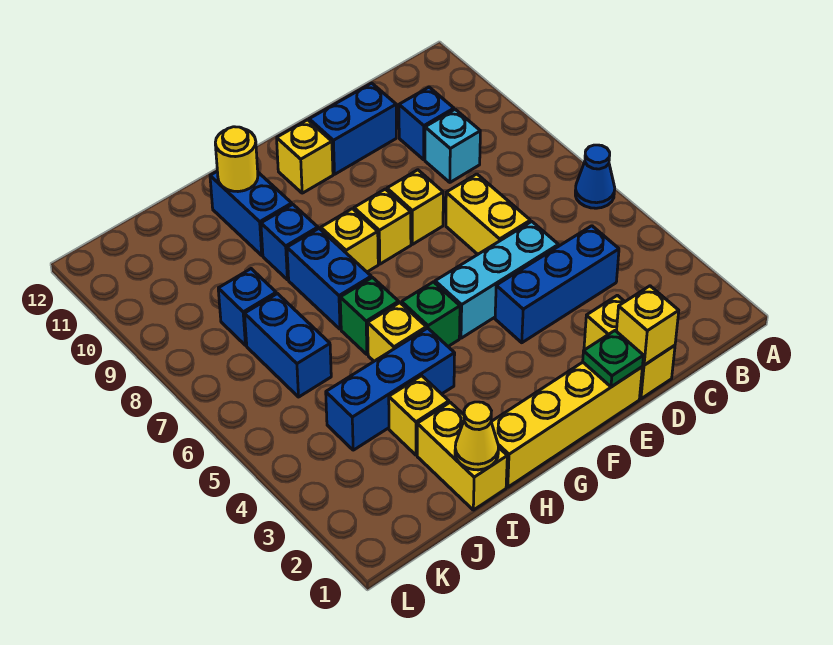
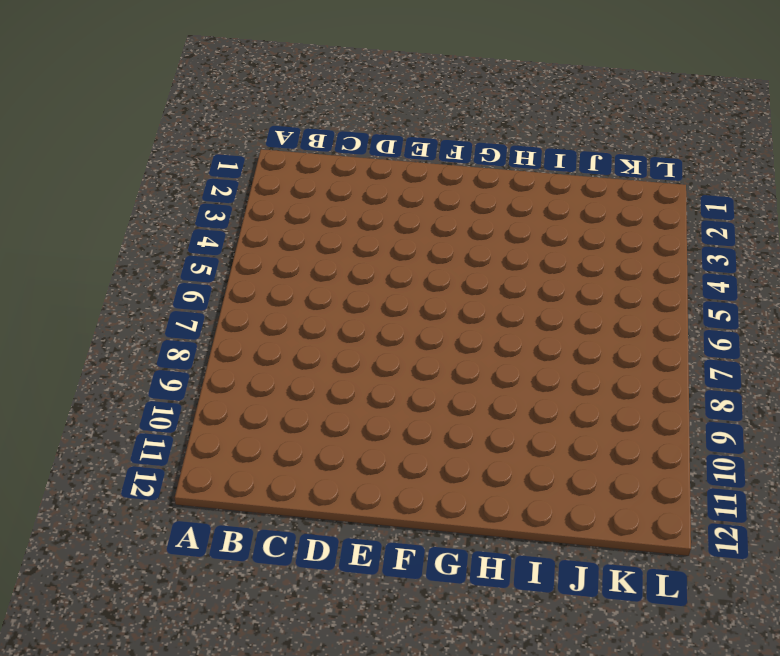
none -> blue cone A6 level 1
none -> blue brick C4:E4 level 1
none -> cyan brick C9 level 1

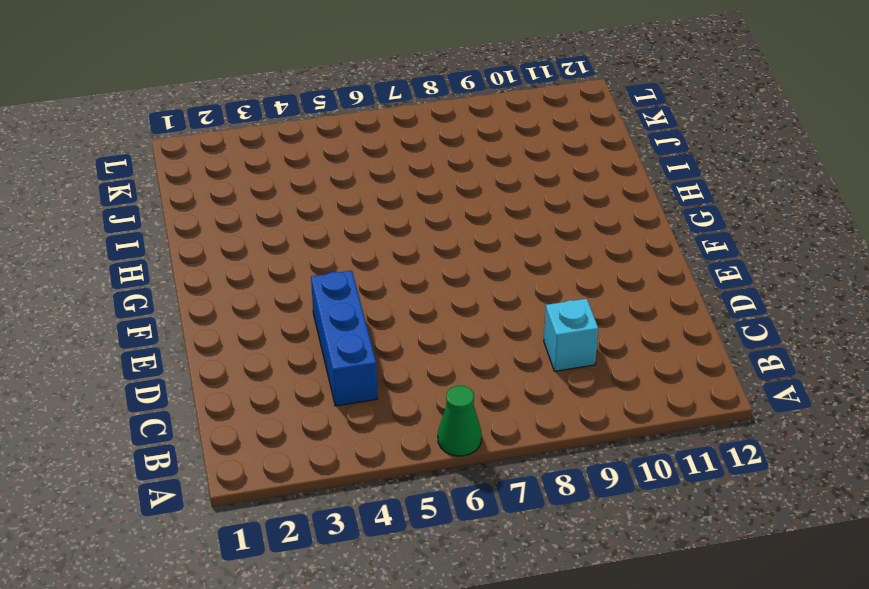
green cone A6 level 1 -> blue cone A6 level 1
none -> blue brick C10 level 1
none -> yellow brick D1:D2 level 1
none -> cyan brick D5:F5 level 1

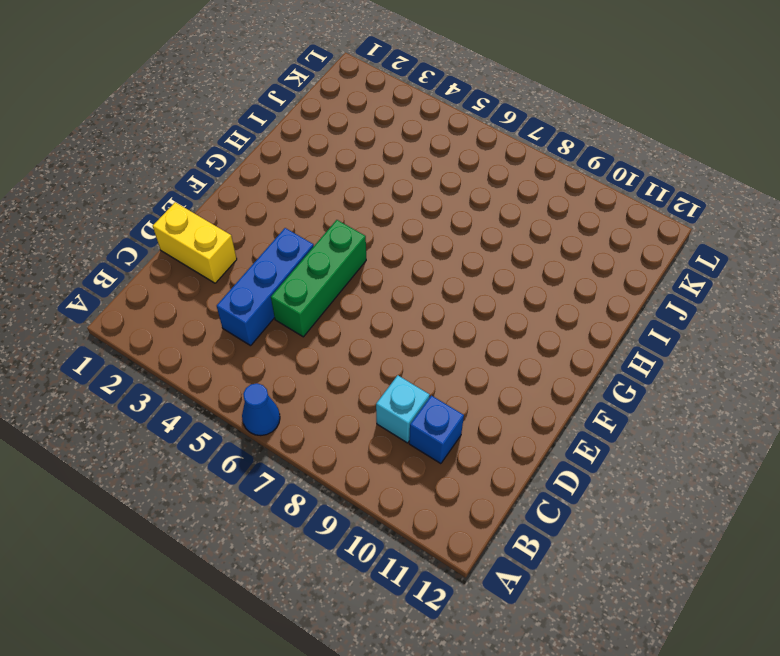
green brick D5:F5 level 1 -> cyan brick D5:F5 level 1
none -> yellow brick D6:D7 level 1
none -> blue brick D11:E11 level 1
none -> yellow brick E1:H1 level 1

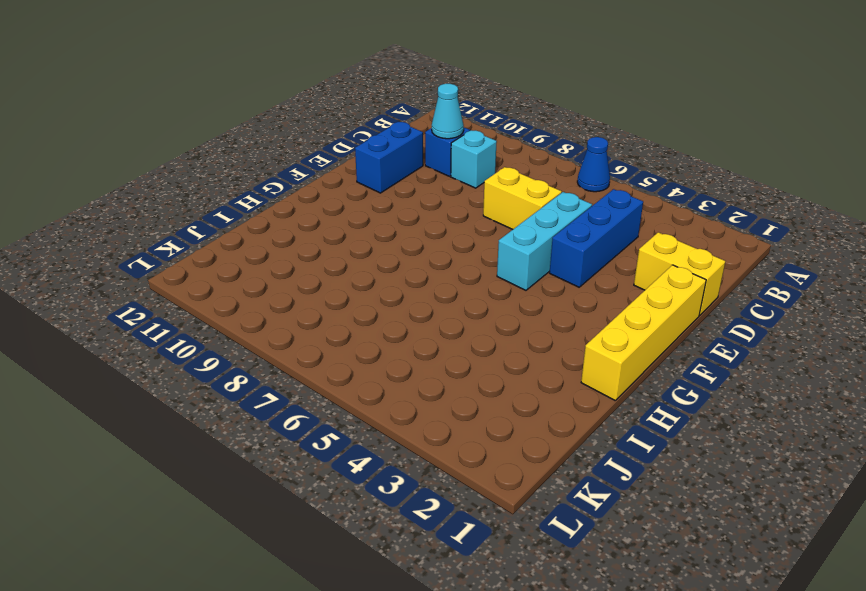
cyan cone C10 level 2 -> none
none -> yellow brick E8 level 1
none -> yellow brick F8 level 1
none -> yellow brick F11 level 1

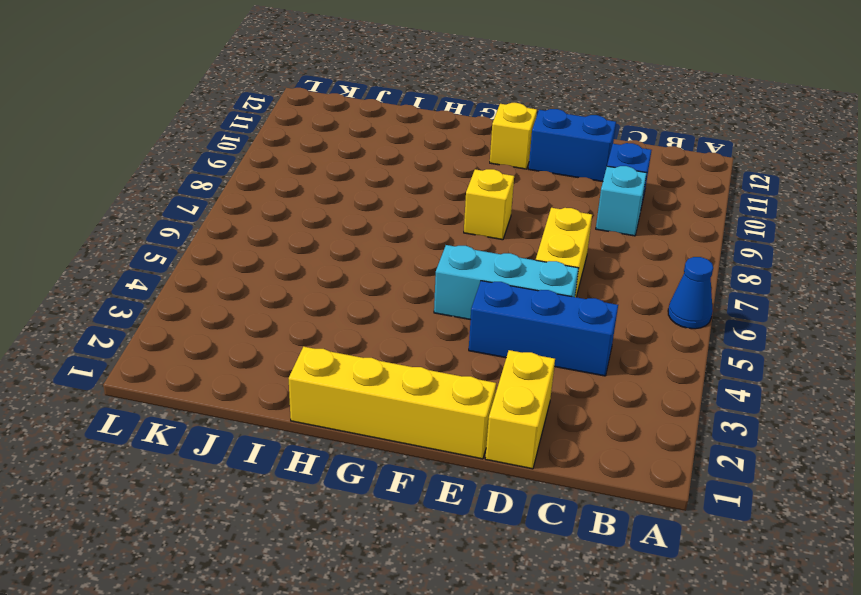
none -> yellow brick E8 level 1
none -> green brick G5 level 1
none -> yellow brick G8 level 1

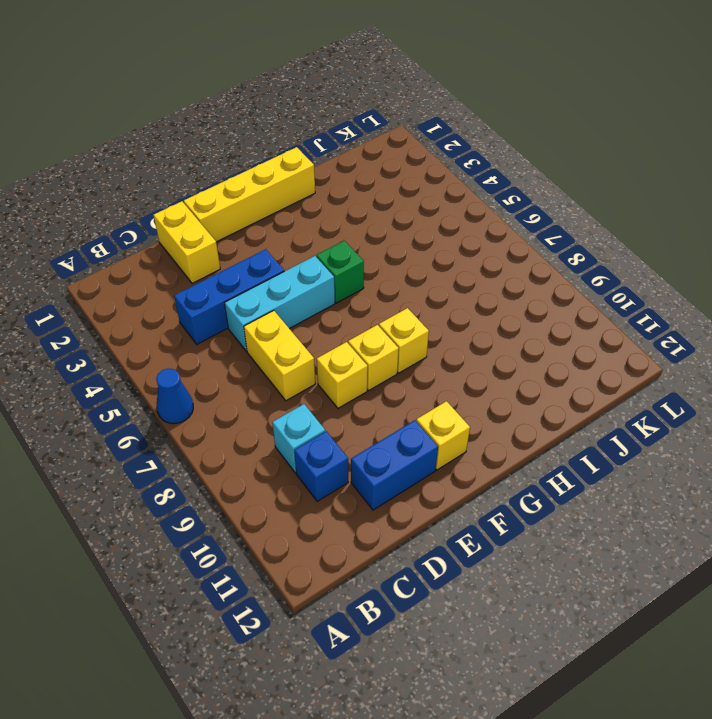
none -> blue brick H4:J4 level 1
none -> yellow brick H5 level 1
none -> green brick H6 level 1

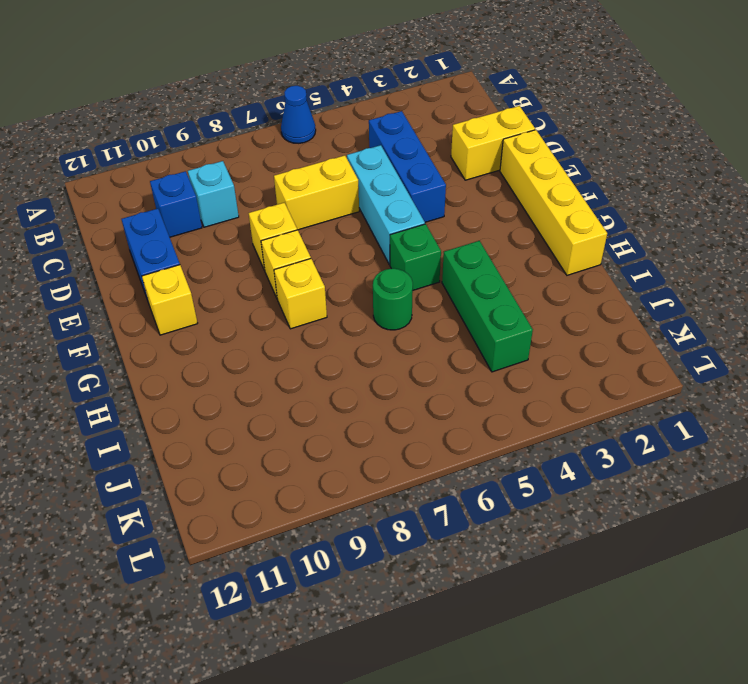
green brick H4:J4 level 1 -> blue brick H4:J4 level 1
green round brick H6 level 1 -> green brick H6 level 1
none -> yellow brick H5 level 1
none -> blue brick H7:H8 level 1
none -> blue brick H9 level 1

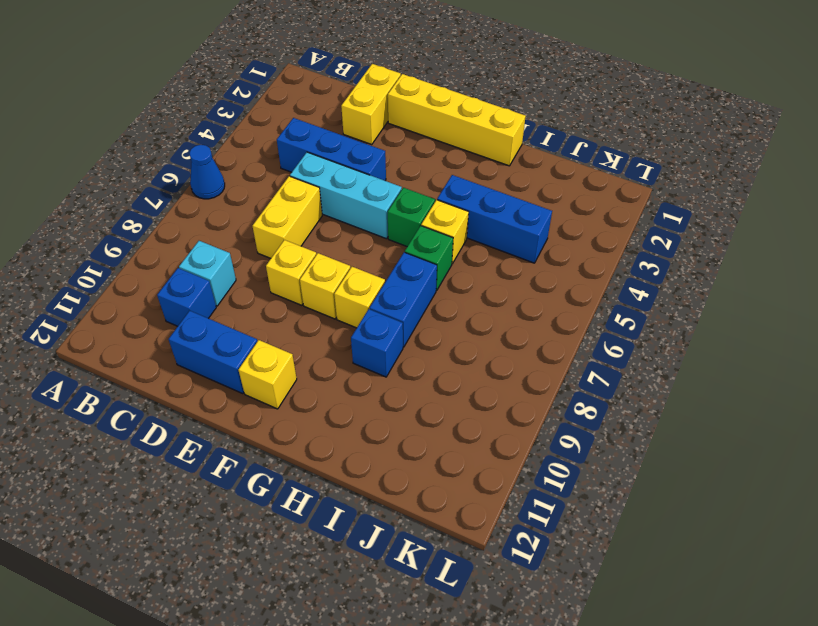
none -> blue brick H10:H11 level 1
none -> yellow brick I1:I2 level 1
none -> yellow brick I3 level 1

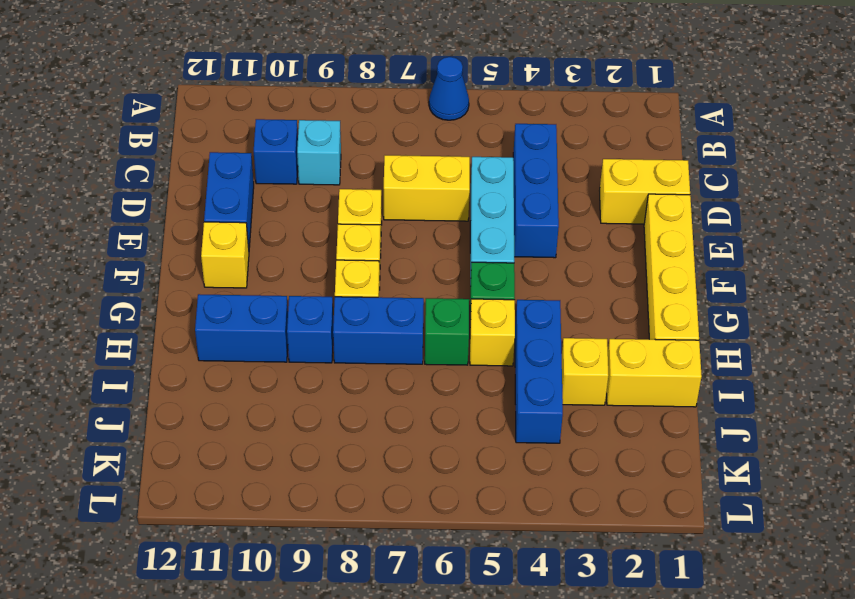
none -> blue brick J6:J7 level 1
none -> blue brick J8 level 1
none -> yellow brick D1 level 2

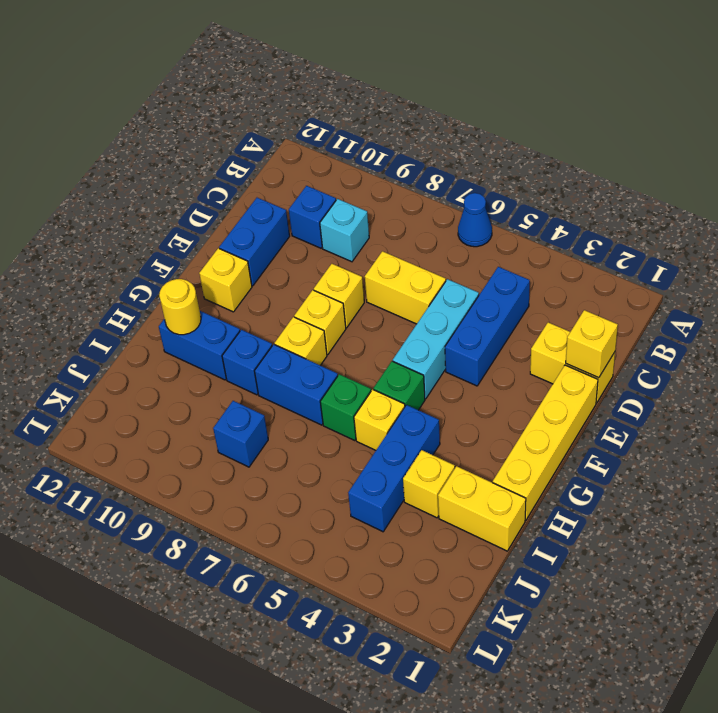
none -> blue brick J6:J7 level 1
none -> green plate E1 level 2
none -> yellow cone I1 level 2

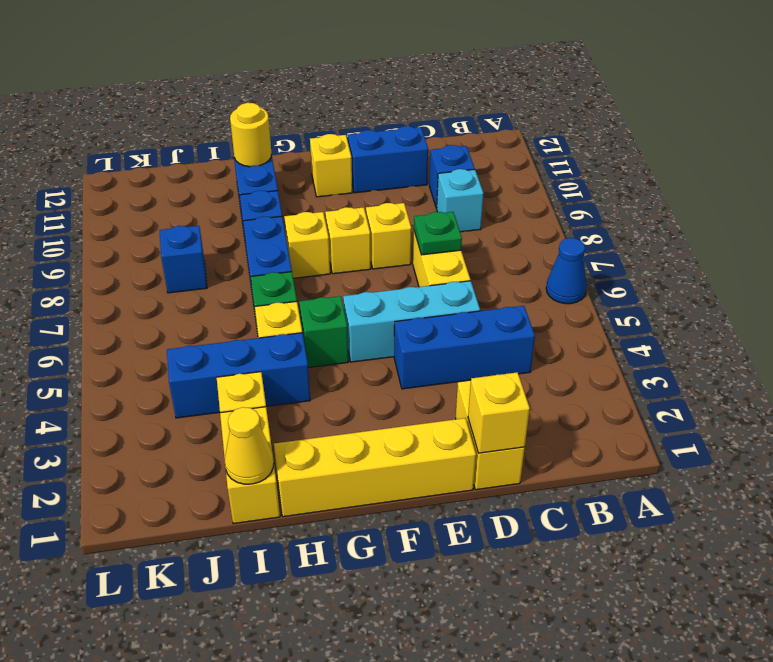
green plate D7 level 2 -> green plate E1 level 2
none -> blue brick J6:J7 level 1

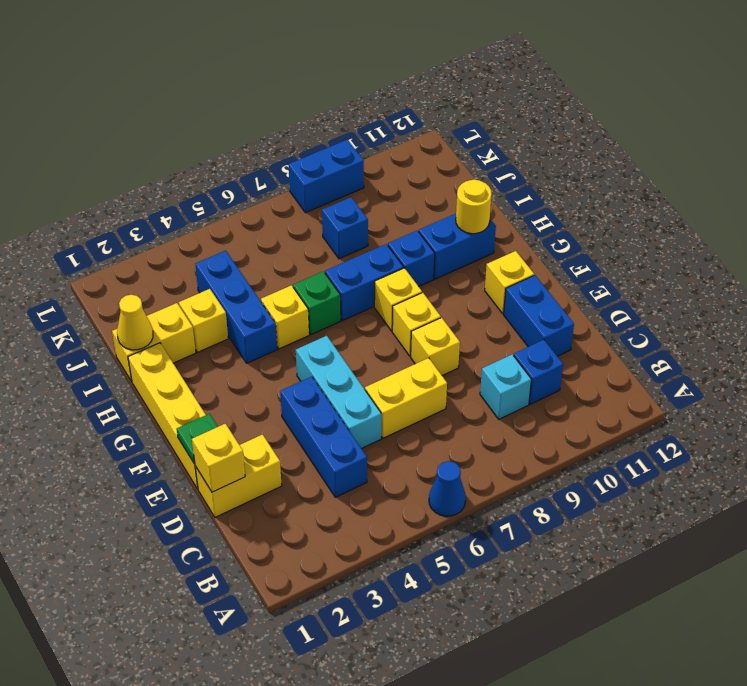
blue brick L8:L9 level 1 -> blue brick J6:J7 level 1
none -> green brick G5 level 1

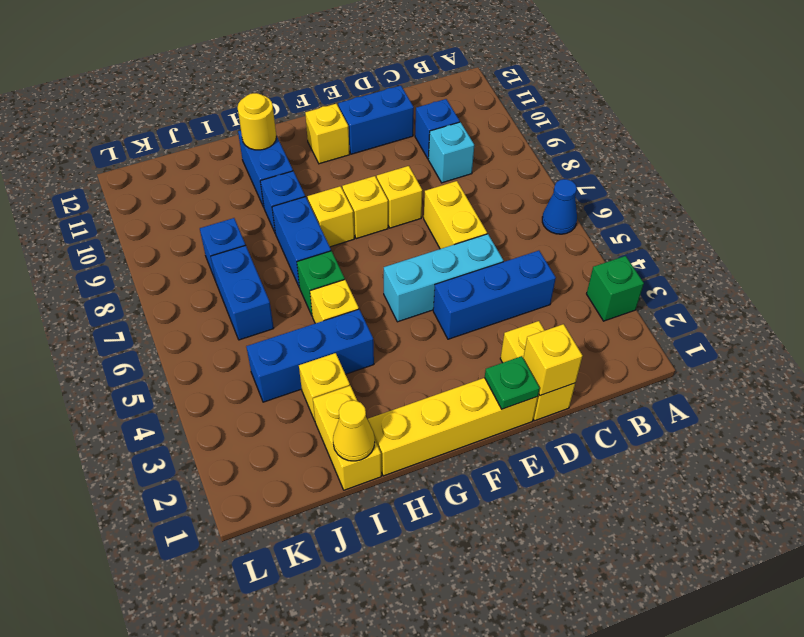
green brick A3 level 1 -> green brick G5 level 1

